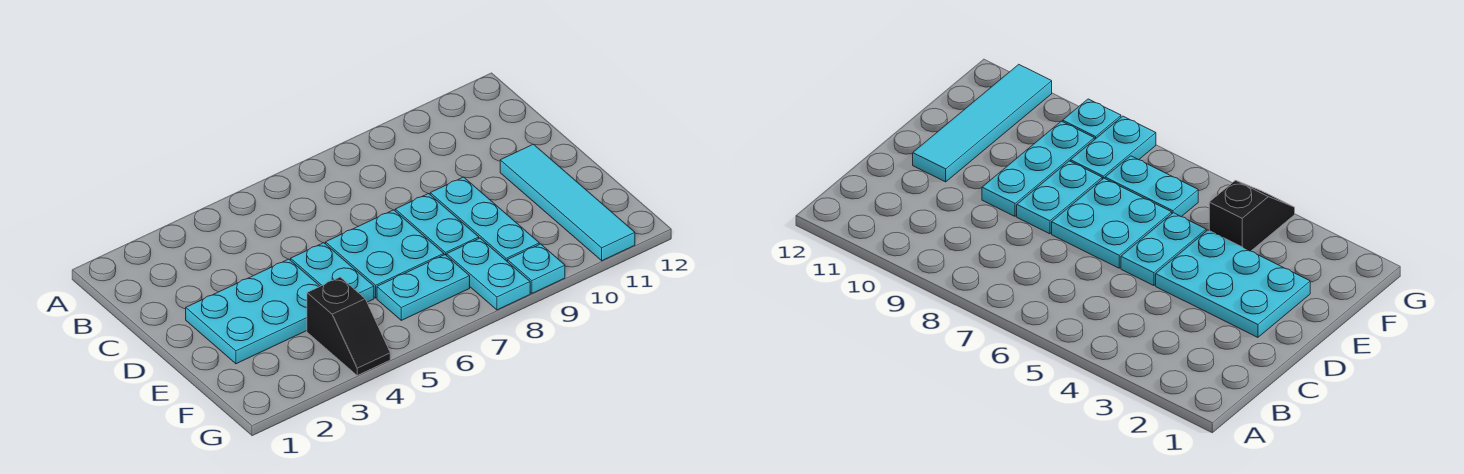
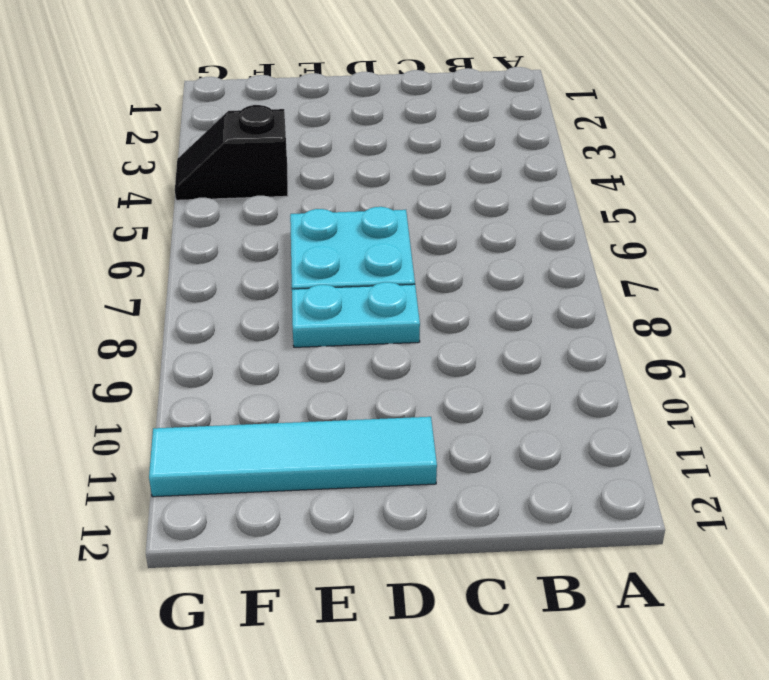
none -> cyan plate D2:E4 level 1
none -> cyan plate D5:E5 level 1

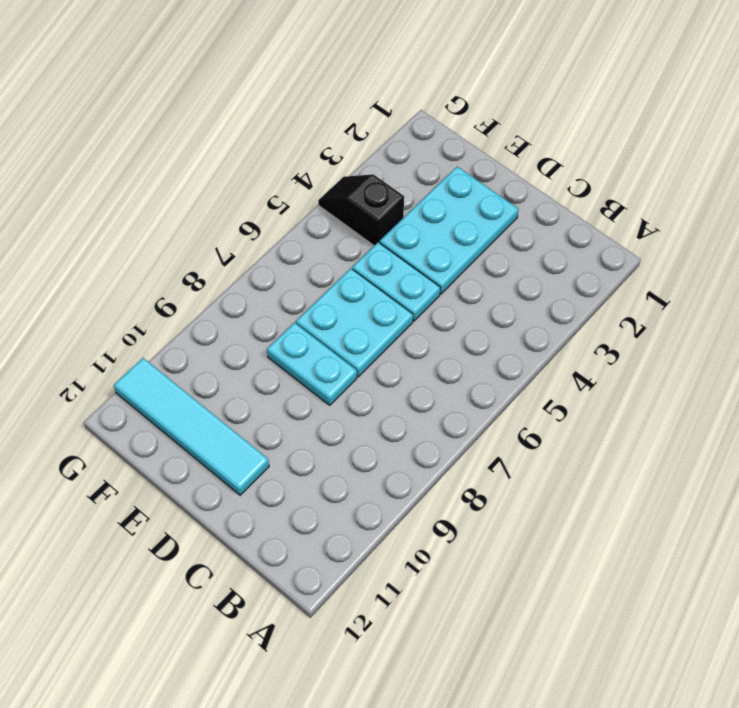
none -> cyan plate D9:F9 level 1
none -> cyan plate F6:F7 level 1

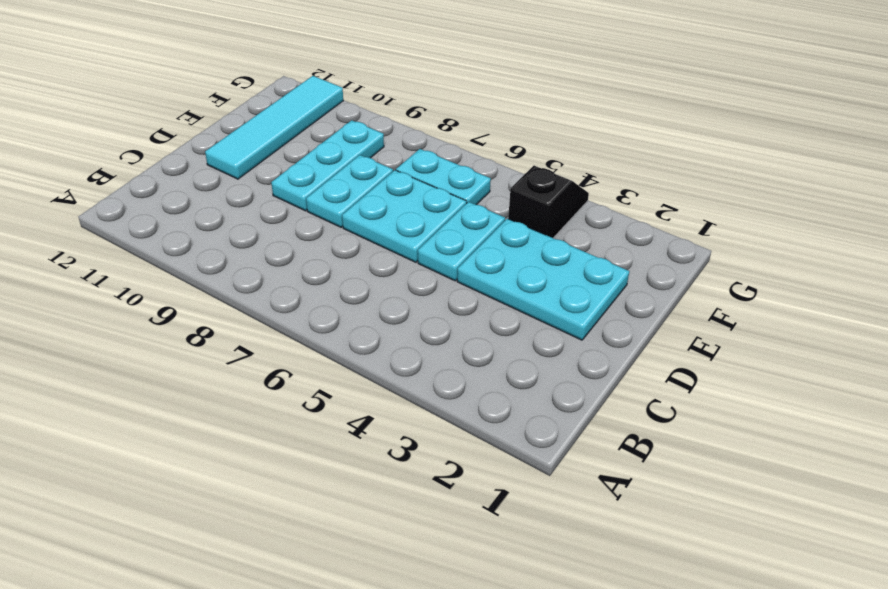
none -> cyan plate F8:G8 level 1
none -> cyan plate G9 level 1

